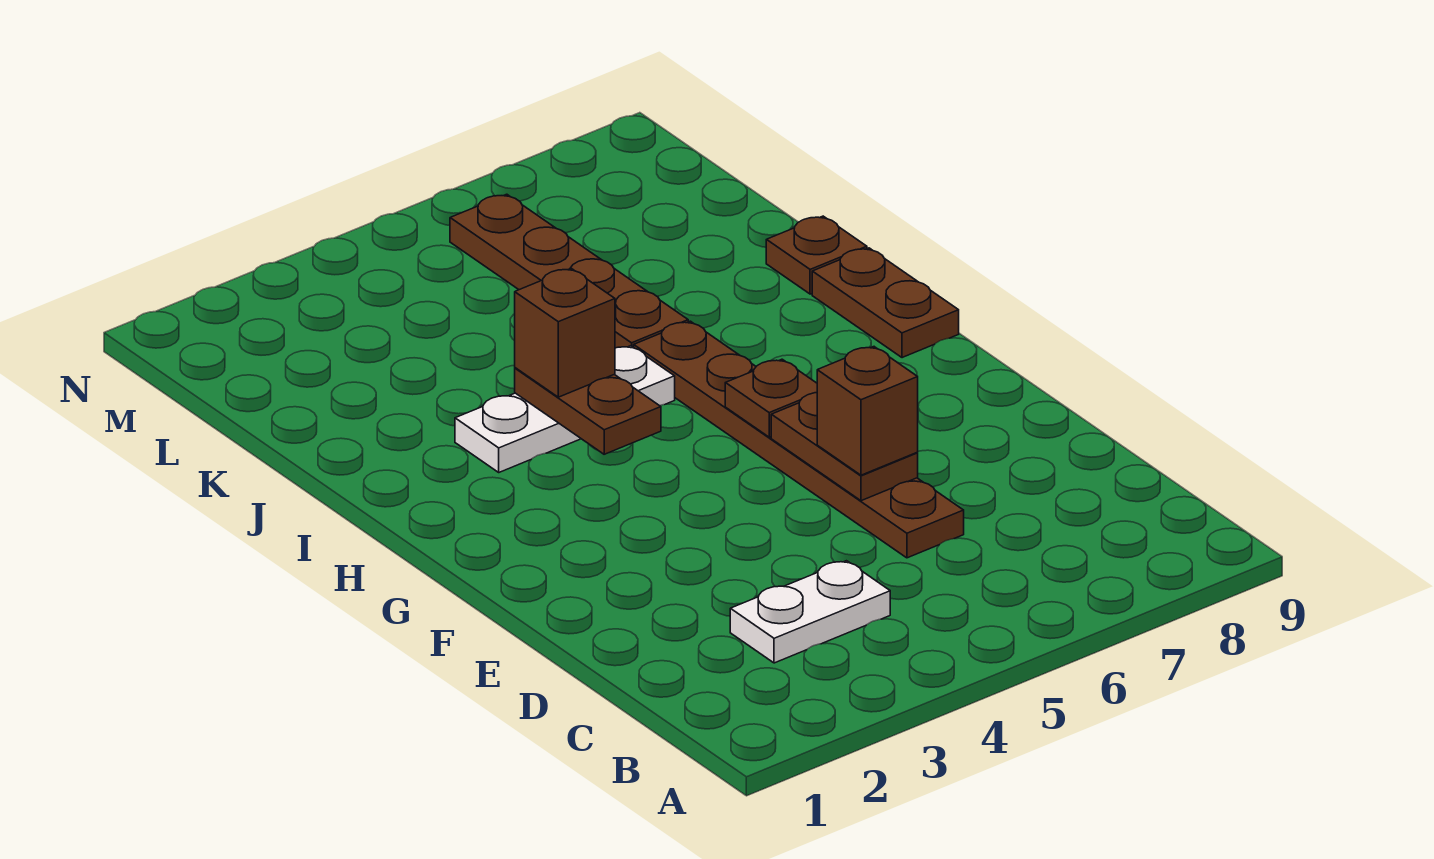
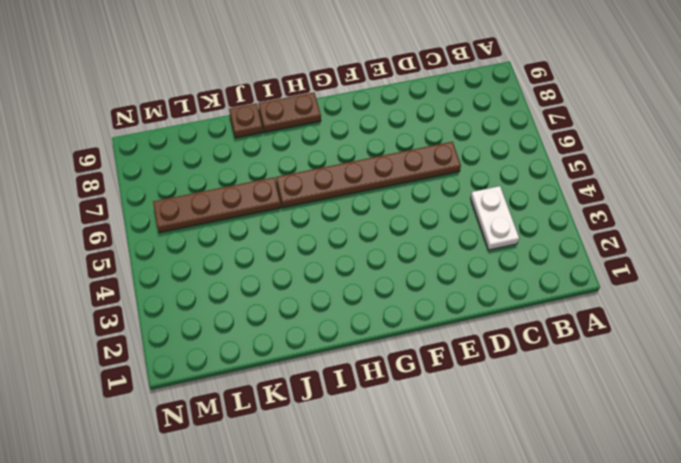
none -> white plate I3:I5 level 1
none -> brown plate E6:F6 level 2

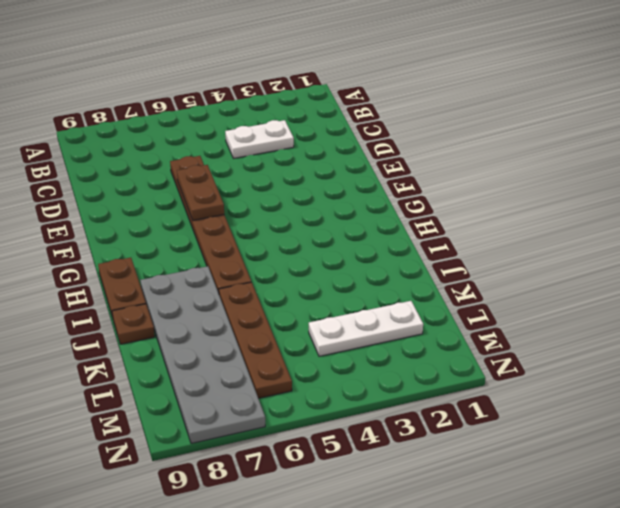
grey plate I7:N8 level 1 -> none
white plate L2:L4 level 1 -> white plate I3:I5 level 1
none -> brown plate G6 level 2
none -> brown plate H4:I4 level 2

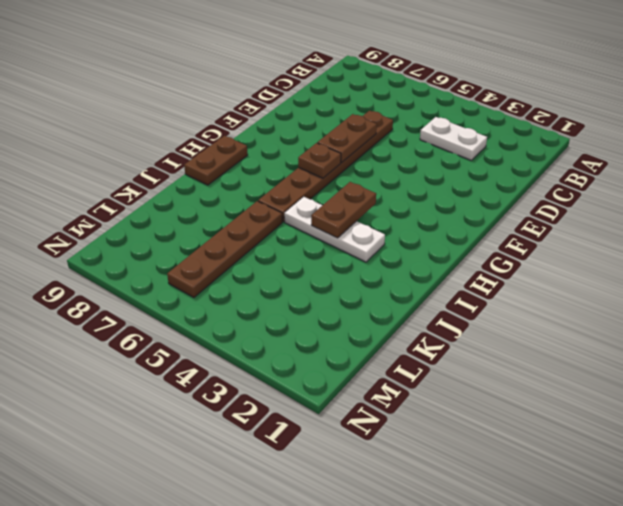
none -> brown plate J9 level 1
none -> brown brick E6 level 3

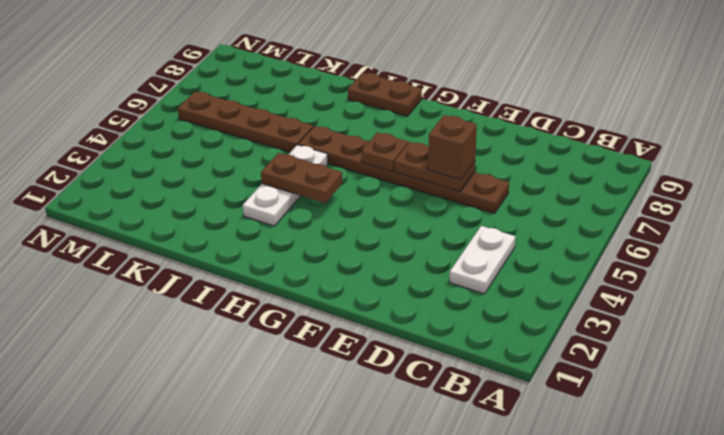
none -> brown plate J9 level 1
none -> brown brick I4 level 3

